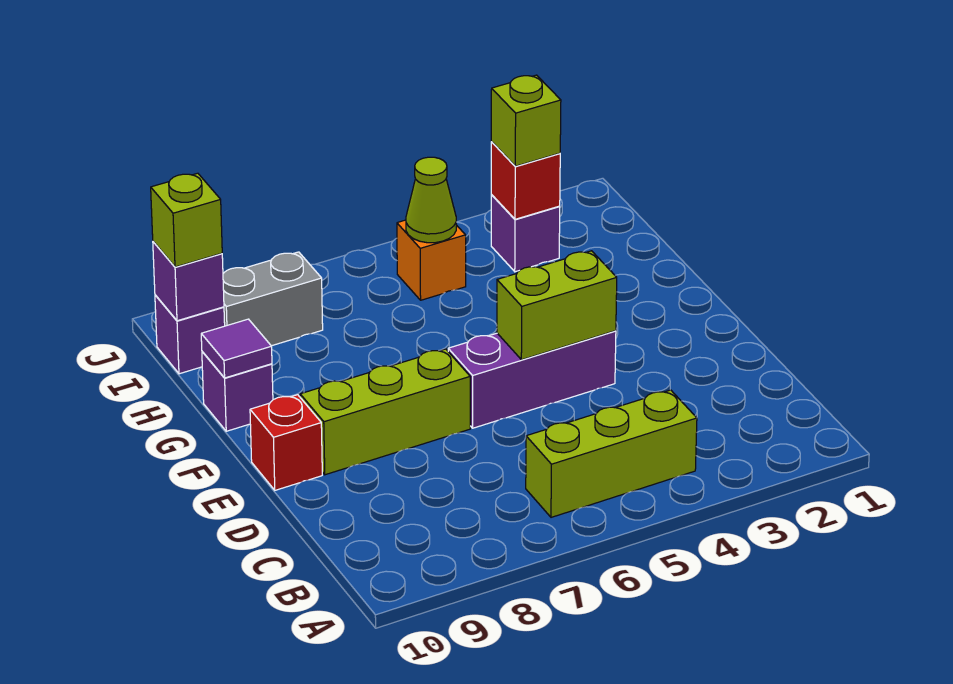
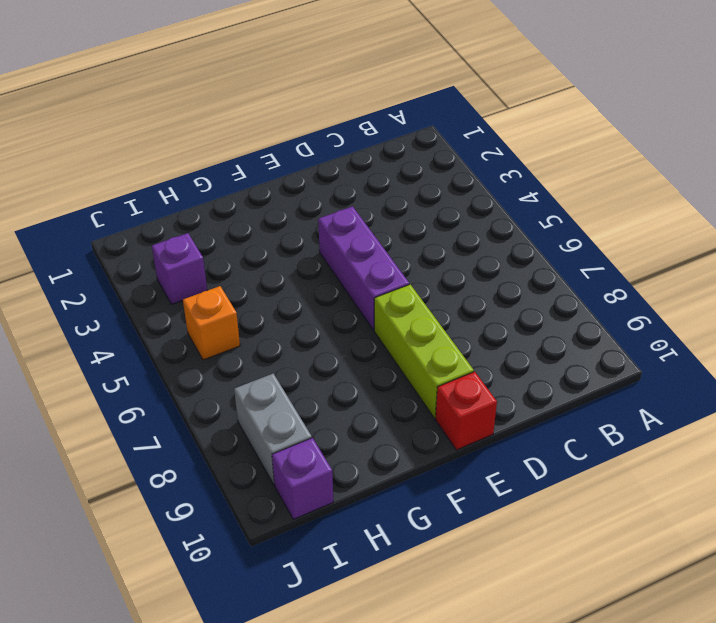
none -> lime brick B4:B6 level 1
none -> purple brick G10 level 1
none -> lime brick E4:E5 level 2

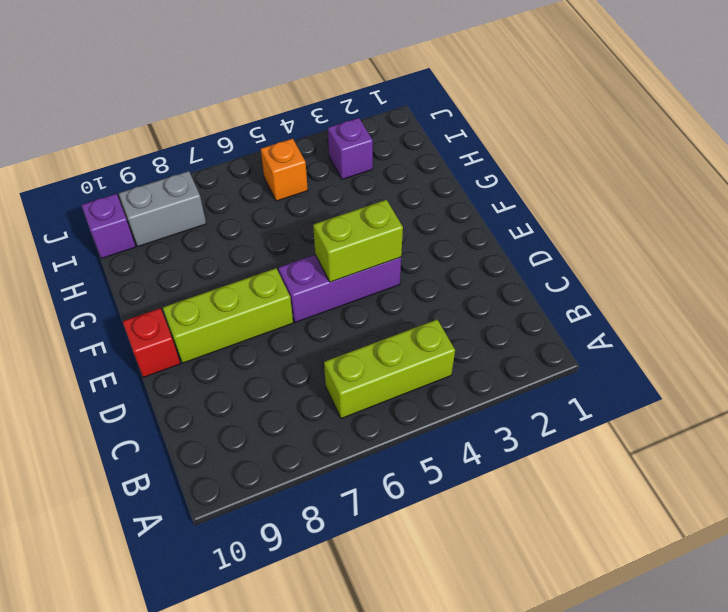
none -> purple brick G10 level 1
none -> purple tile G10 level 2
none -> red brick I3 level 2

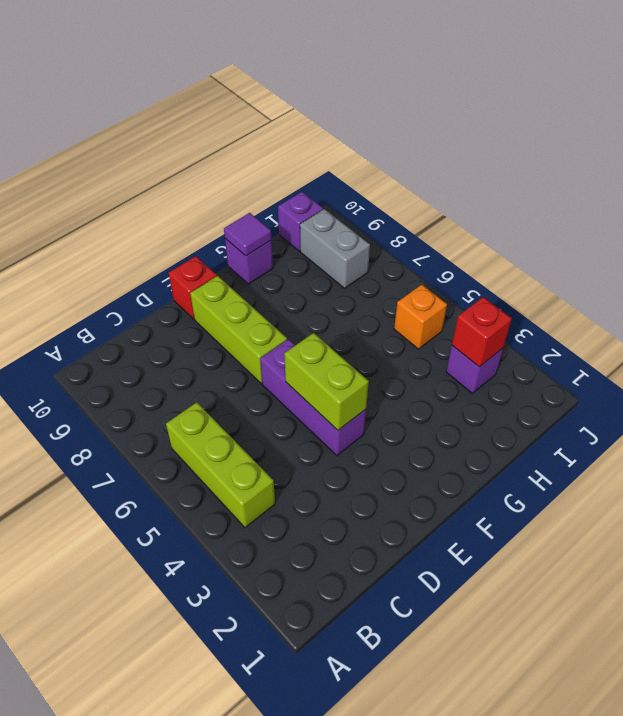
none -> lime cone I5 level 2
none -> purple brick I10 level 2
none -> lime brick I3 level 3

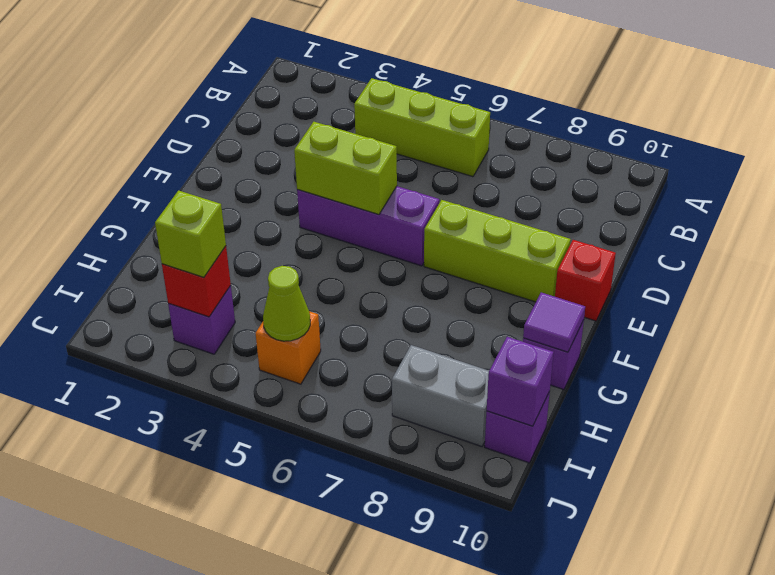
none -> lime brick I10 level 3

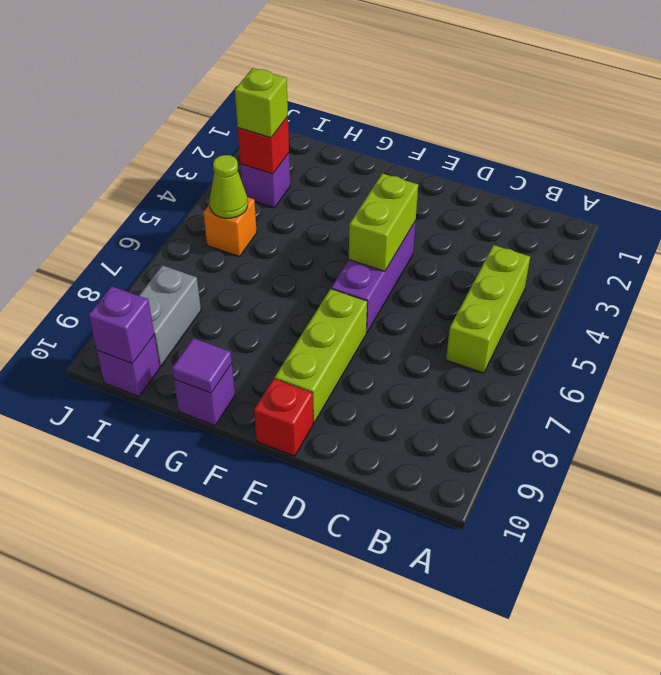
none -> lime brick I10 level 3

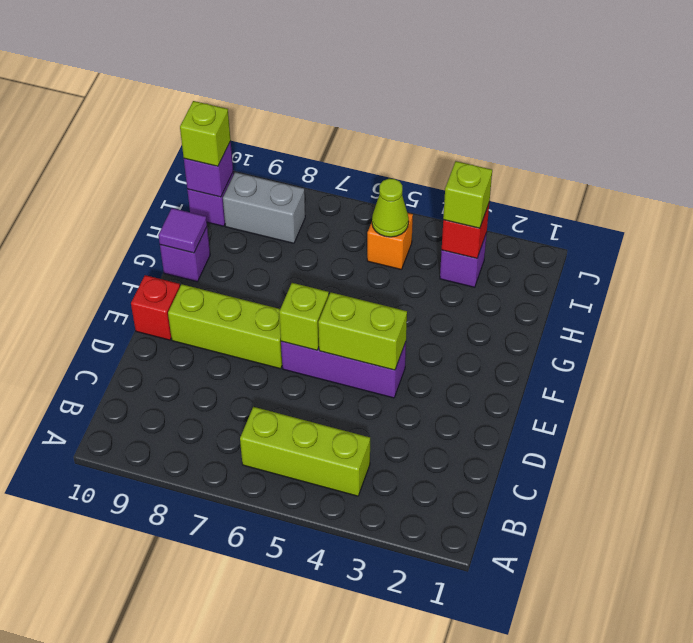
lime brick E6 level 2 -> none

